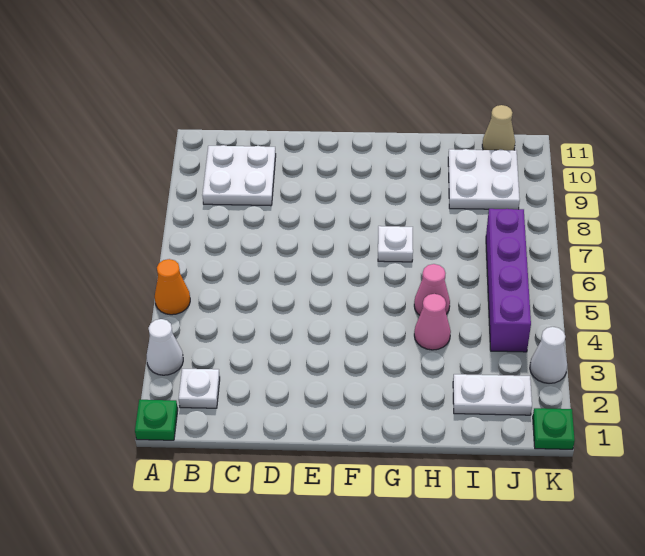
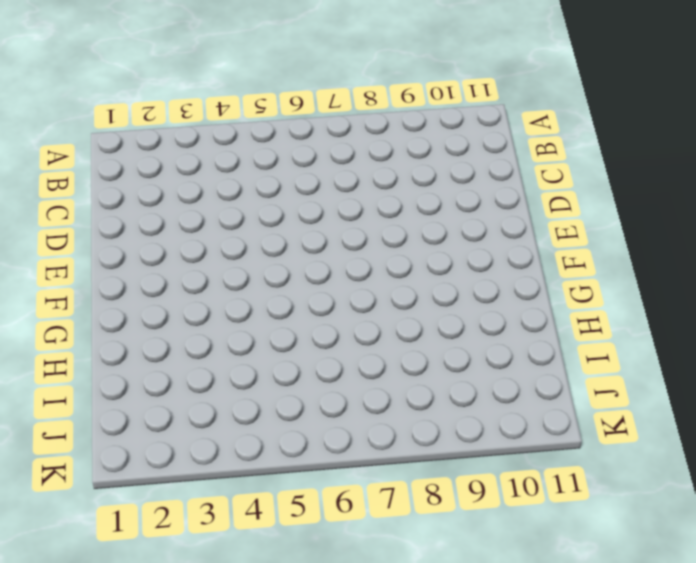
none -> green plate A1 level 1
none -> white cone A3 level 1
none -> orange cone A5 level 1

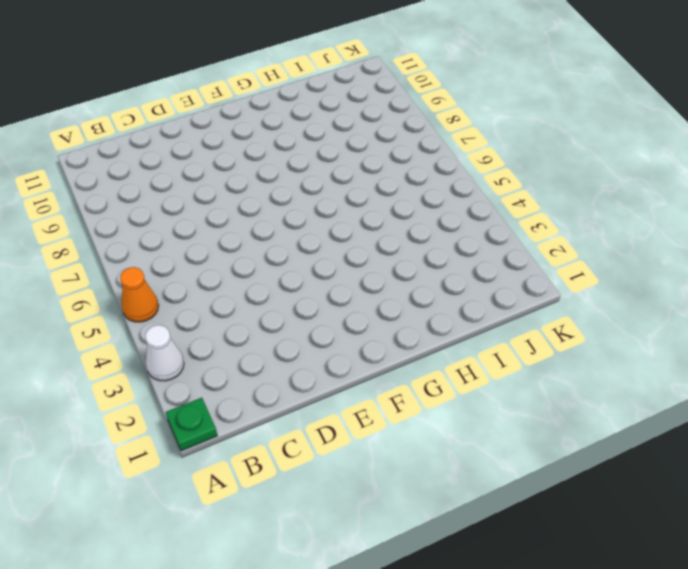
none -> white plate B2 level 1
none -> white plate B9:C10 level 1
none -> white plate G7 level 1

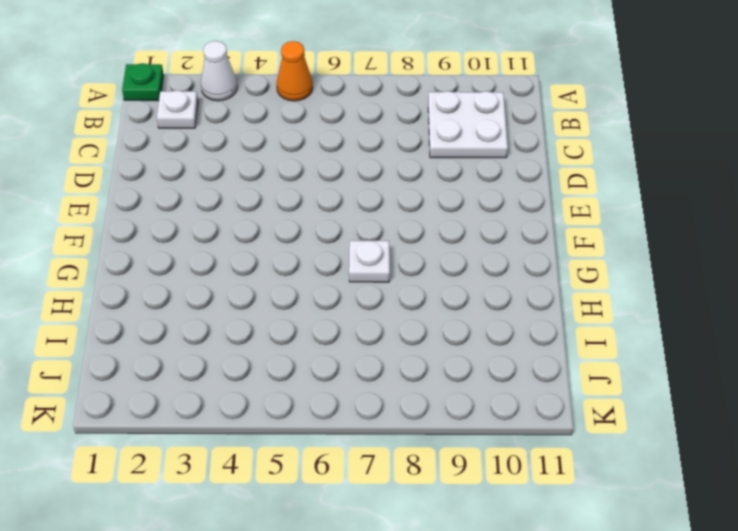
none -> pink cone H4 level 1
none -> pink cone H5 level 1
none -> white plate I2:J2 level 1

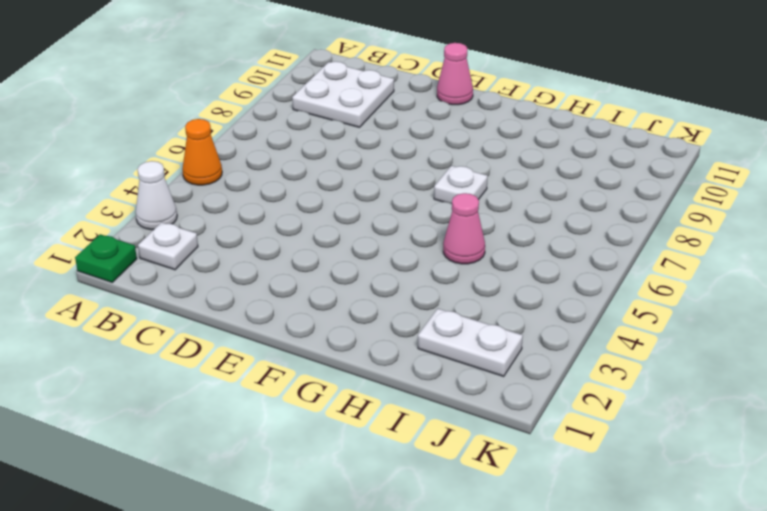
pink cone E11 level 1 -> pink cone H4 level 1
none -> white plate I9:J10 level 1
none -> purple brick J4:J7 level 1
none -> tan cone J11 level 1

